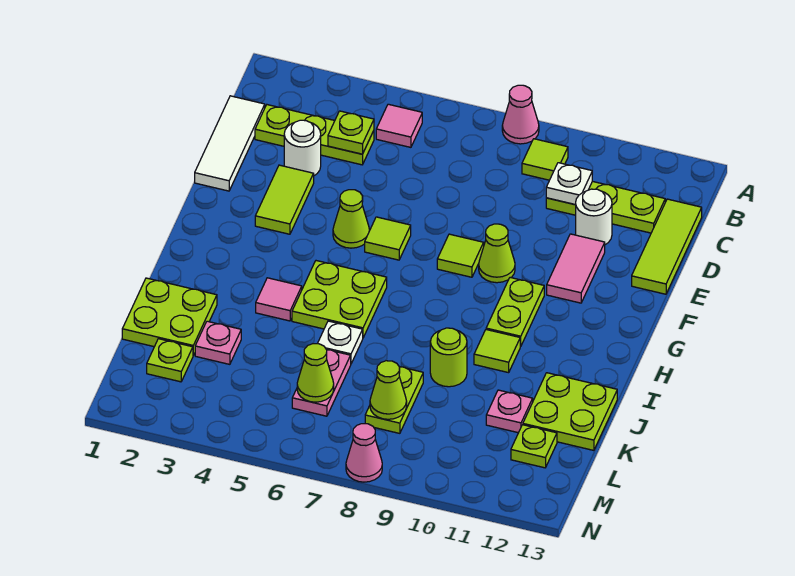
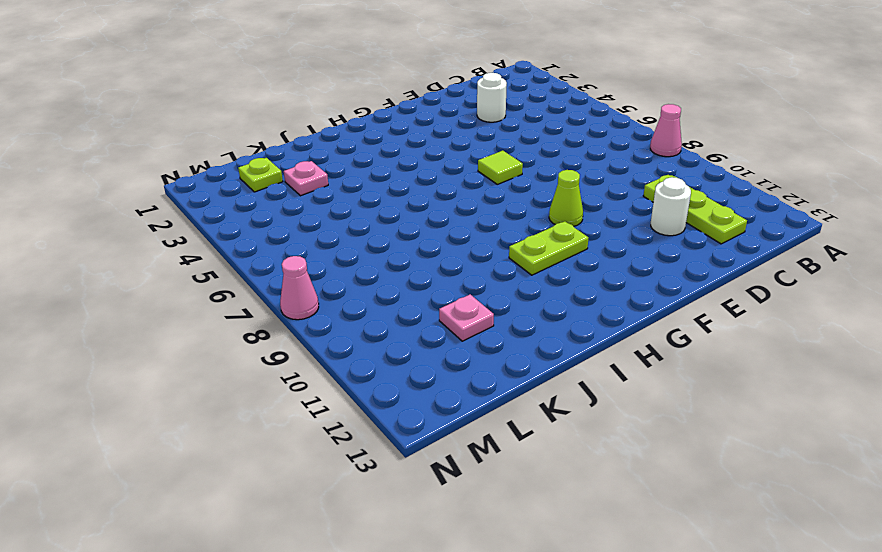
none -> pink tile B5 level 1
none -> lime tile B9 level 1
none -> white tile C1:E1 level 1
none -> lime plate C2:C4 level 1

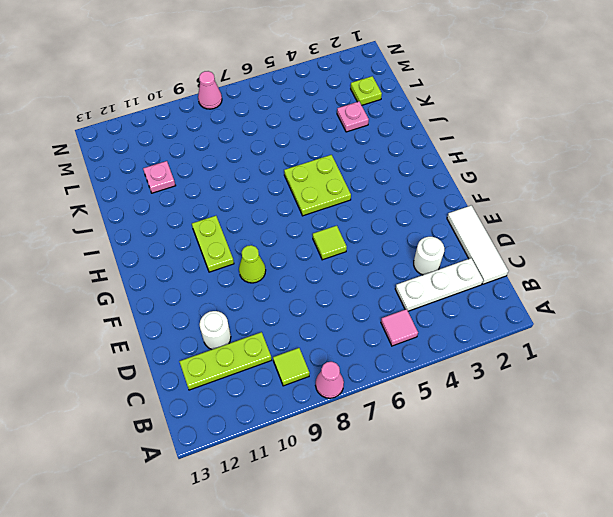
white plate C2:C4 level 1 -> lime plate C2:C4 level 1
none -> lime tile C13:E13 level 1
none -> lime tile E3:F3 level 1
none -> pink tile E11:F11 level 1
none -> lime cone F5 level 1

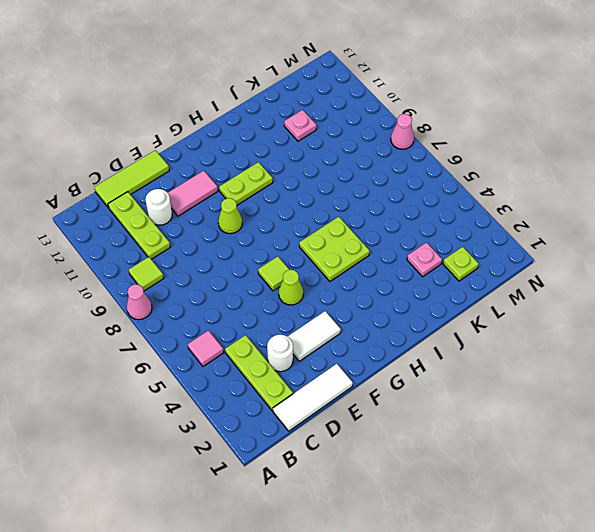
white tile E3:F3 level 1 -> lime tile E3:F3 level 1
none -> lime tile F8 level 1
none -> pink tile I4 level 1
none -> lime tile I10 level 1
none -> lime plate J1:K2 level 1

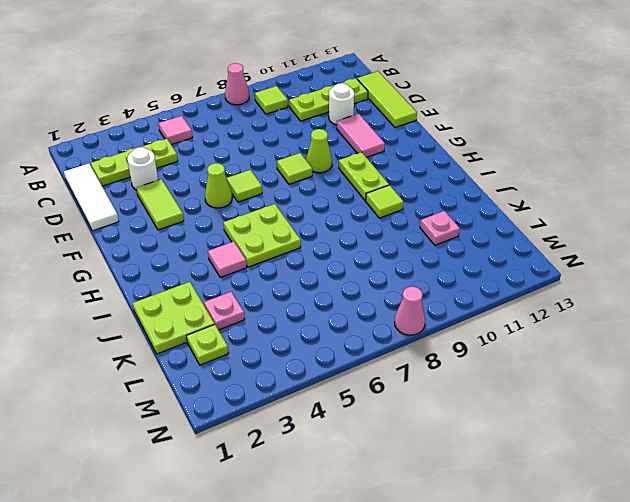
none -> white plate J6 level 1
none -> lime round brick J9 level 1
none -> lime plate J12:K13 level 1
none -> pink plate K6:L6 level 1

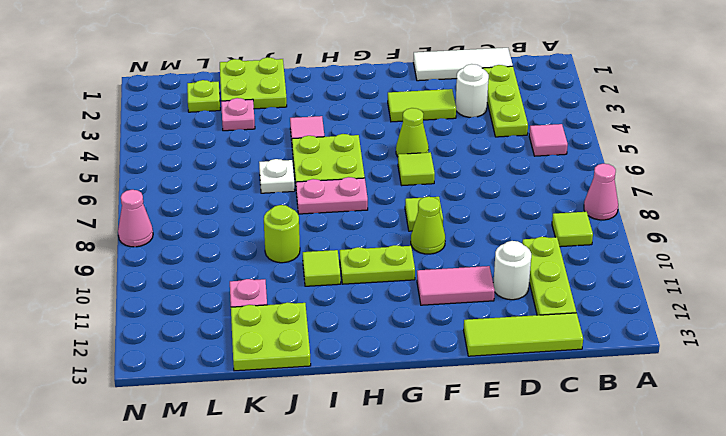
pink plate H7:I7 level 1 -> pink plate K6:L6 level 1
none -> lime plate K8:L8 level 1
none -> lime plate L12 level 1
none -> lime plate C4 level 2
none -> white plate C10 level 2

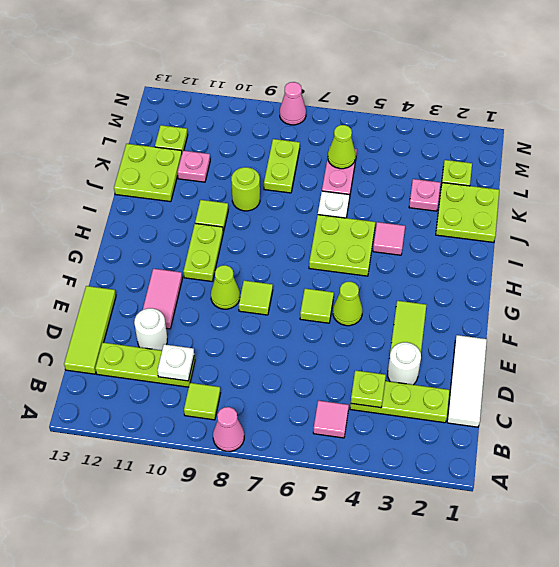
none -> lime cone L8 level 2

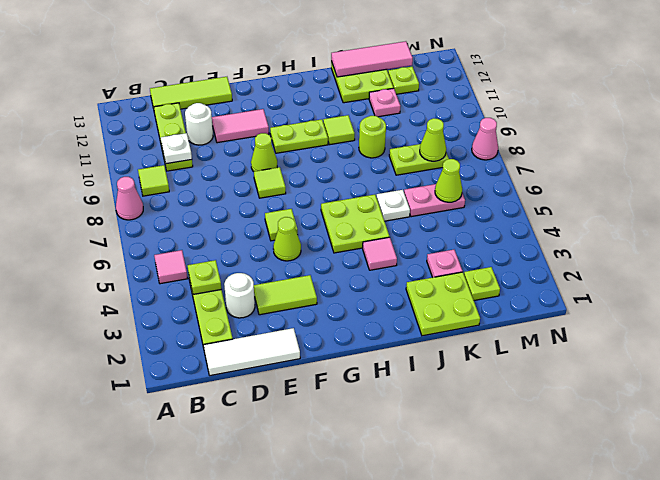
pink tile J13:L13 level 2 -> none

